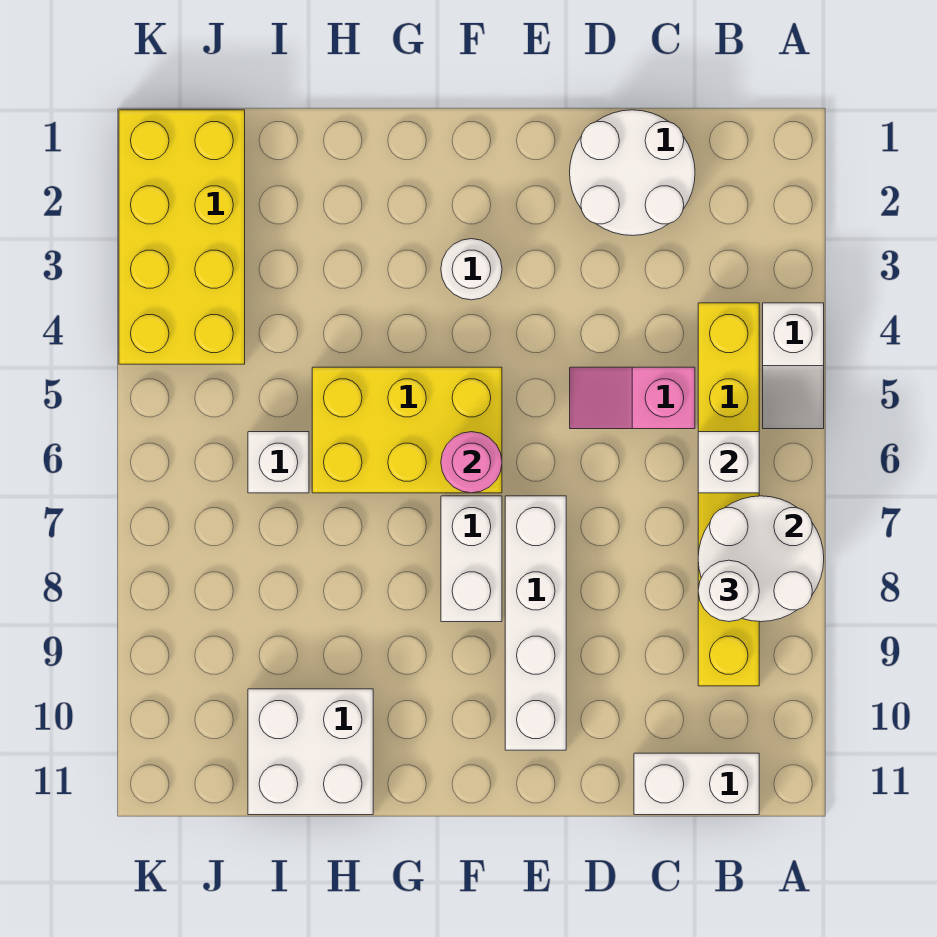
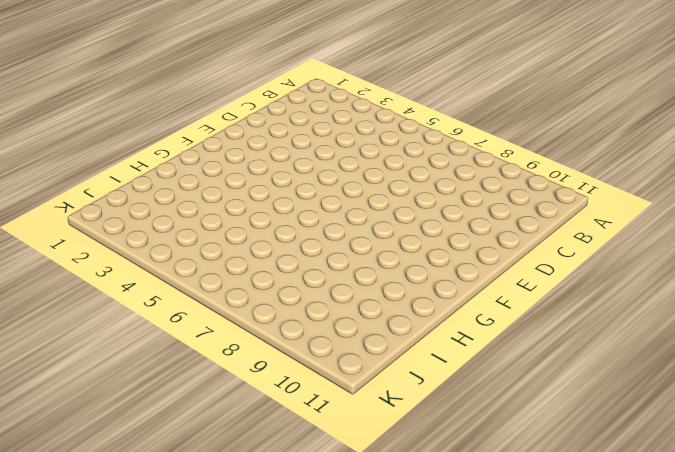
none -> white slope A4:A5 level 1 top 4
none -> yellow brick B4:B9 level 1
none -> white brick B11:C11 level 1

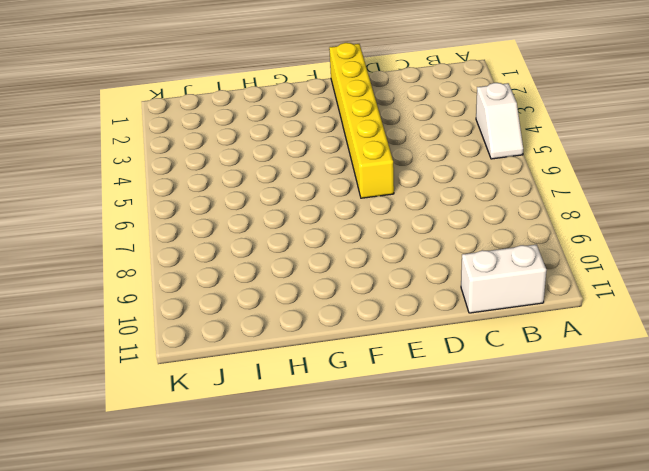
yellow brick E1:E6 level 1 -> yellow brick B4:B9 level 1
none -> white round brick C1:D2 level 1
none -> pink slope C5:D5 level 1 top C
none -> white brick E7:E10 level 1

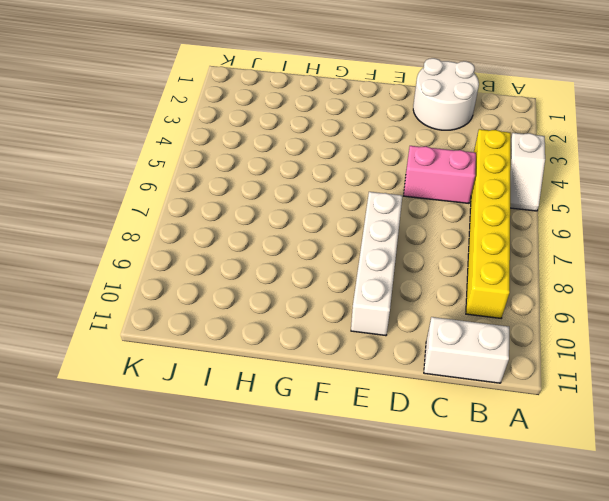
pink brick C5:D5 level 1 -> pink slope C5:D5 level 1 top C
none -> white round brick F3 level 1
none -> yellow brick F5:H6 level 1
none -> white brick F7:F8 level 1

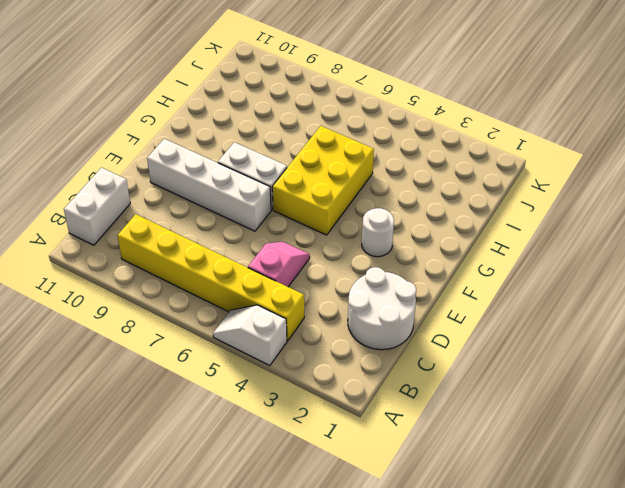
none -> white brick H10:I11 level 1
none -> white brick I6 level 1
none -> yellow brick J1:K4 level 1

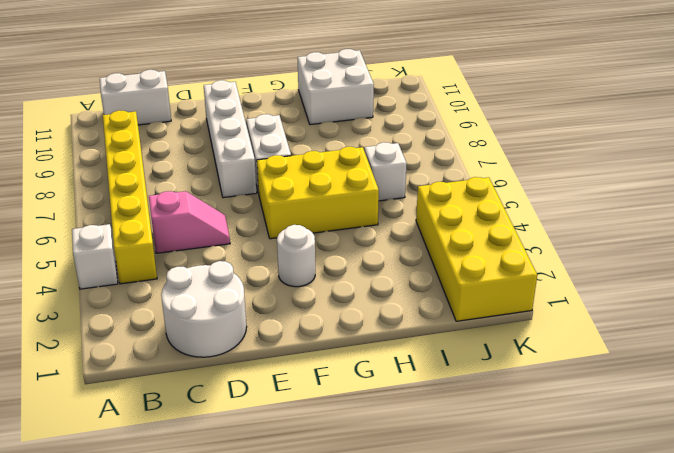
none -> white round brick A7:B8 level 2
none -> white brick B6 level 2
none -> pink round brick F6 level 2

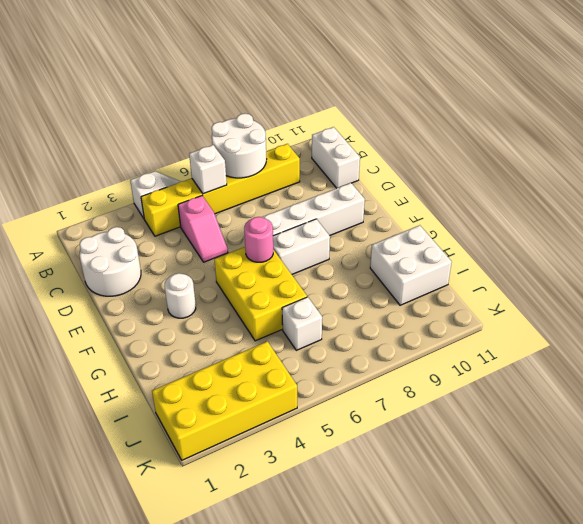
none -> white round brick B8 level 3

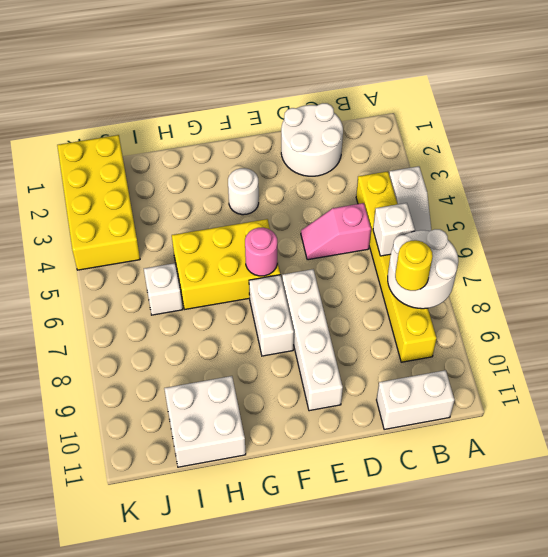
yellow round brick B8 level 3 -> white round brick B8 level 3

